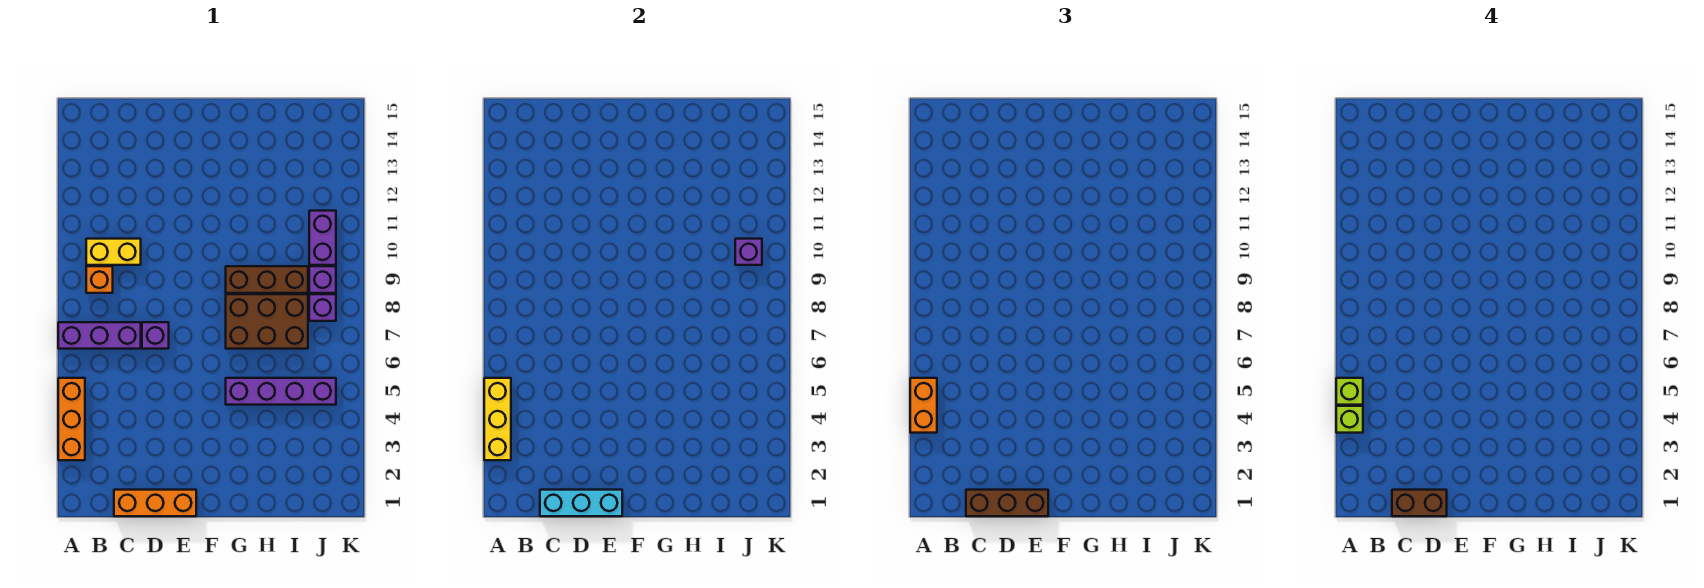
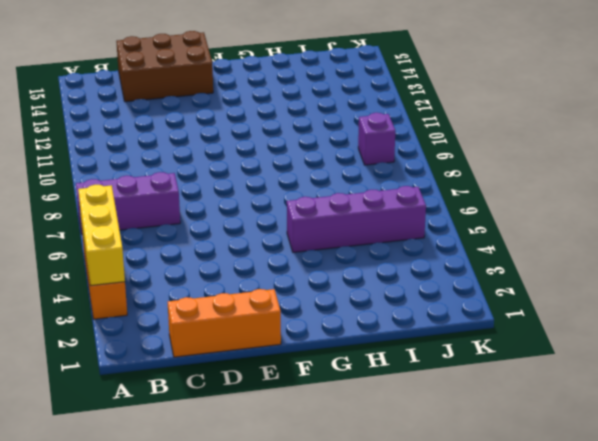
brown brick C14:E15 level 1 -> brown brick G7:I8 level 1
none -> orange brick B9 level 1
none -> yellow brick B10:C10 level 1
none -> purple brick D7 level 1

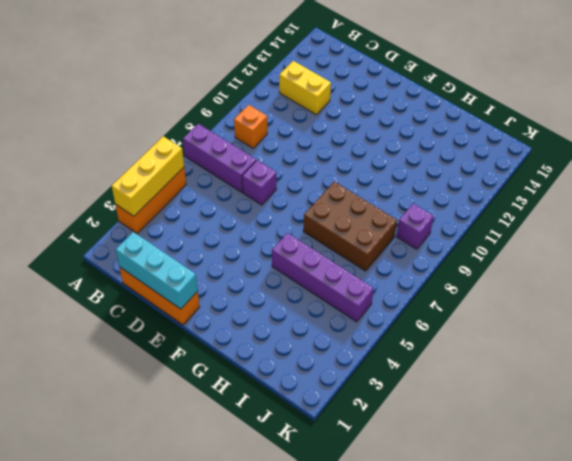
yellow brick B12:C12 level 1 -> yellow brick B10:C10 level 1
none -> brown brick G9:I9 level 1
none -> purple brick J8 level 1
none -> purple brick J10:J11 level 1

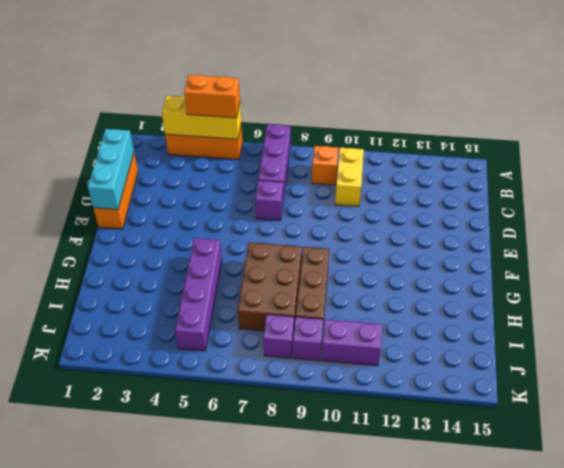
none -> purple brick J10 level 2
none -> brown brick C1:E1 level 3
none -> lime brick A4 level 4

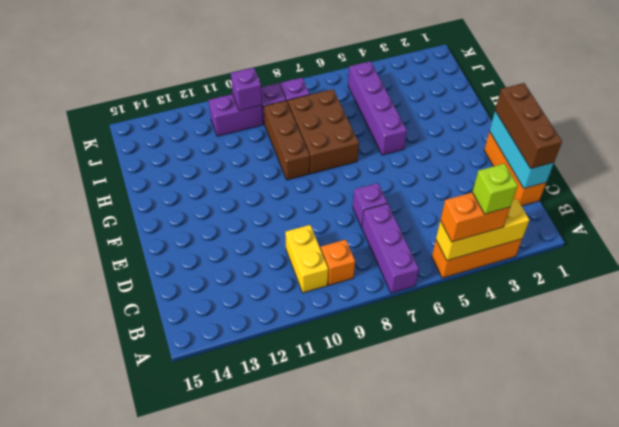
none -> lime brick A5 level 4
none -> brown brick C1:D1 level 4

